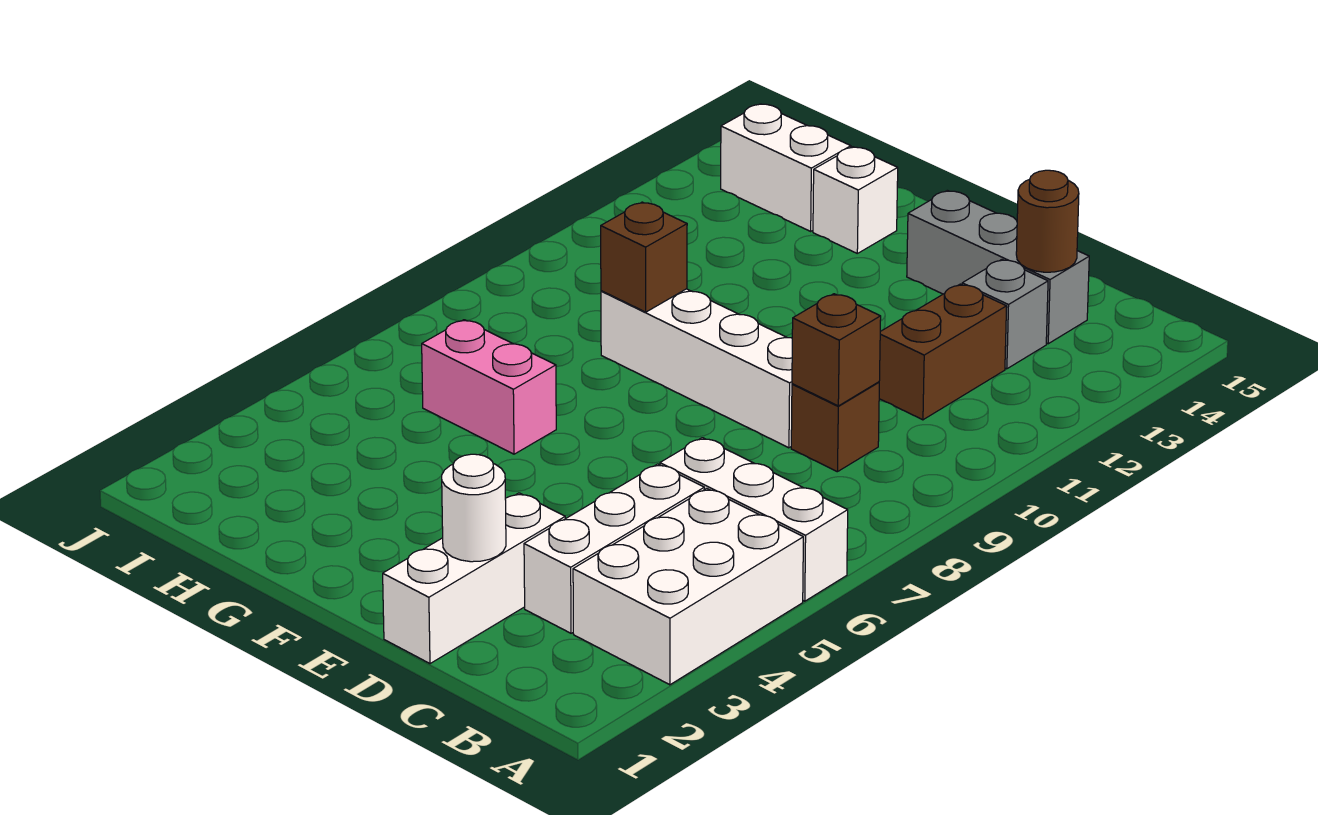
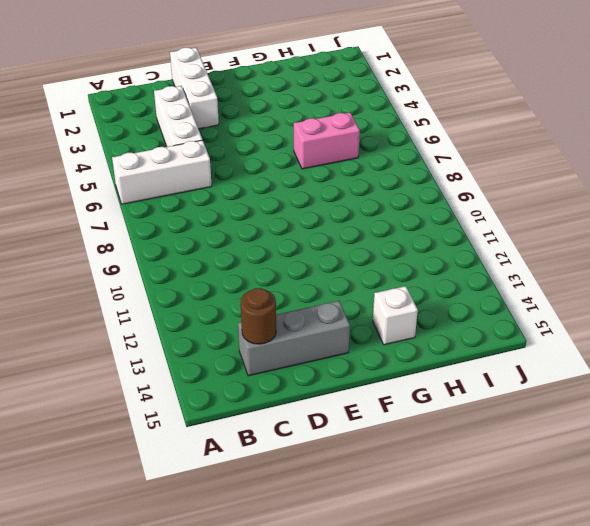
none -> white brick A3:B5 level 1
none -> brown brick C9 level 1
none -> brown brick C11:C12 level 1

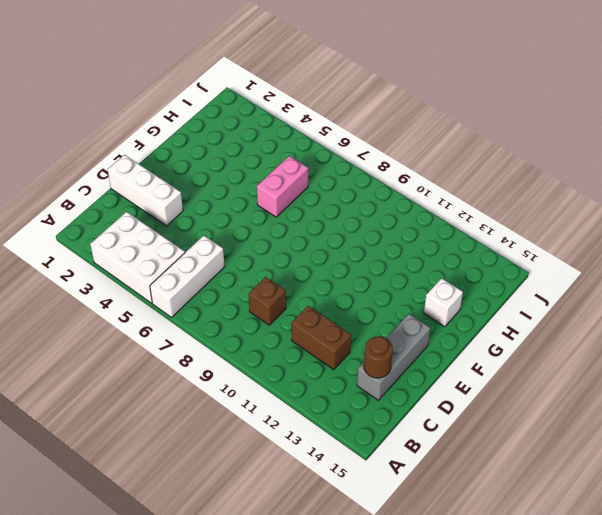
none -> white brick C3:C5 level 1
none -> grey brick C13 level 1
none -> white brick D9:G9 level 1

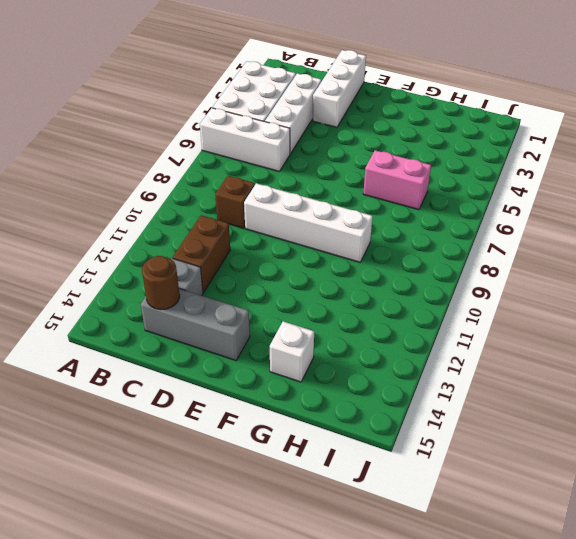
none -> white brick H14:I14 level 1
none -> brown brick C9 level 2
none -> white round brick D2 level 2

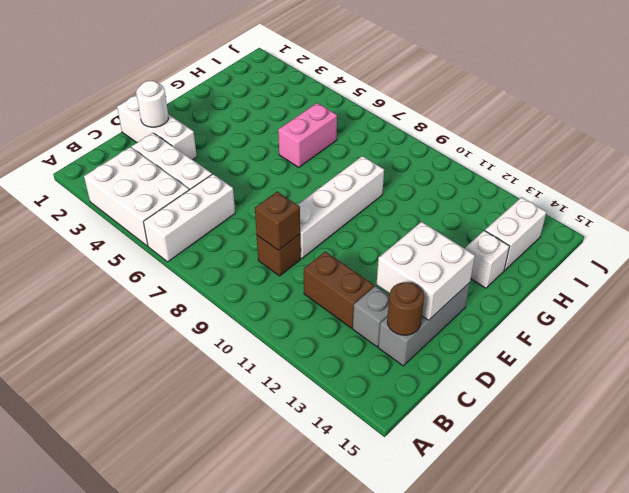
white brick D13:E14 level 2 -> none
none -> brown brick G9 level 2

